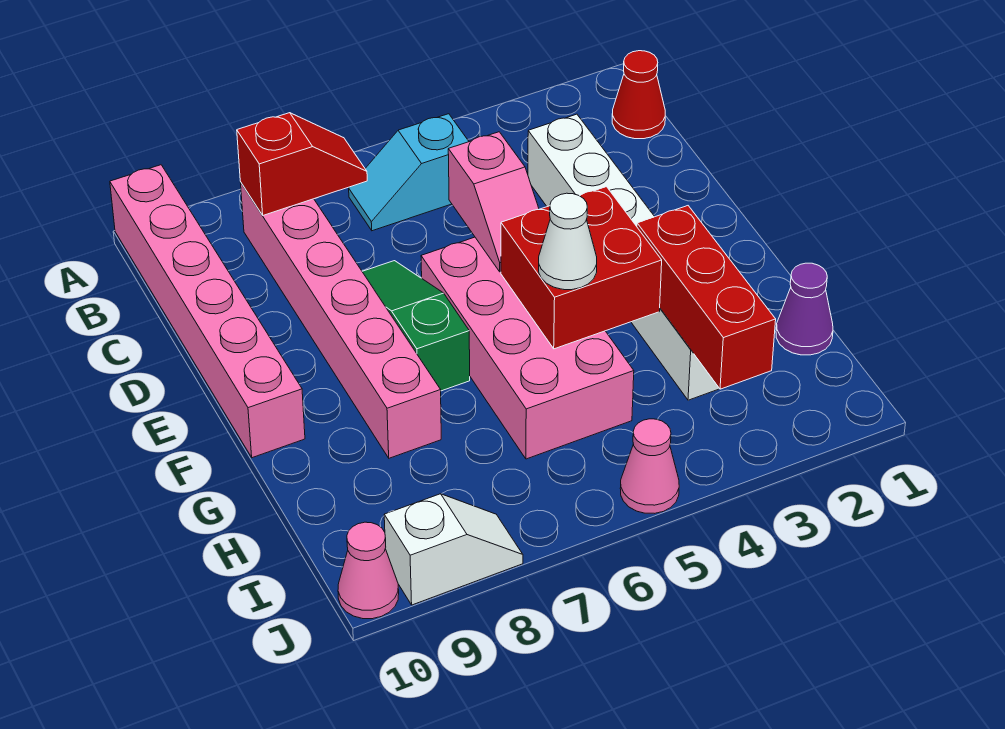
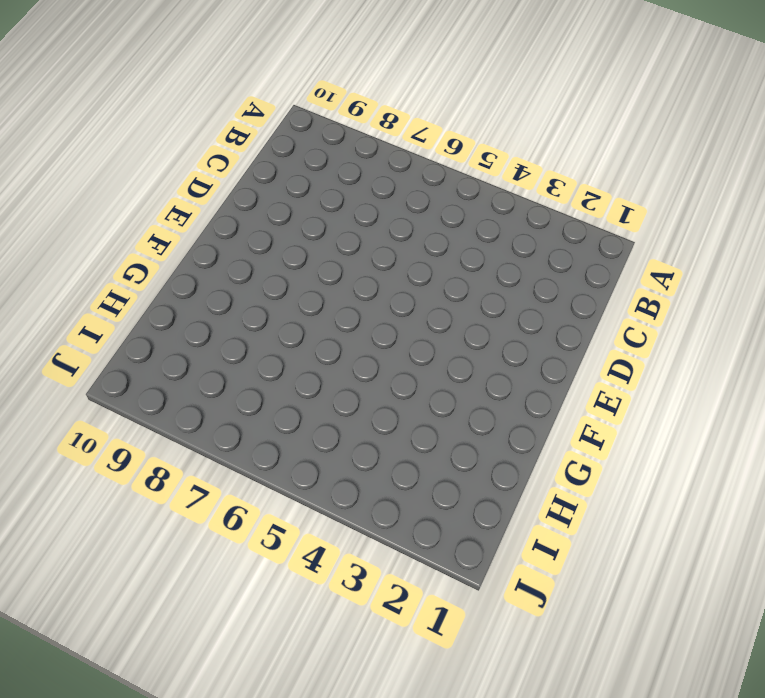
none -> pink brick A10:F10 level 1
none -> red cone B1 level 1
none -> cyan slope B5:B6 level 1 top 5

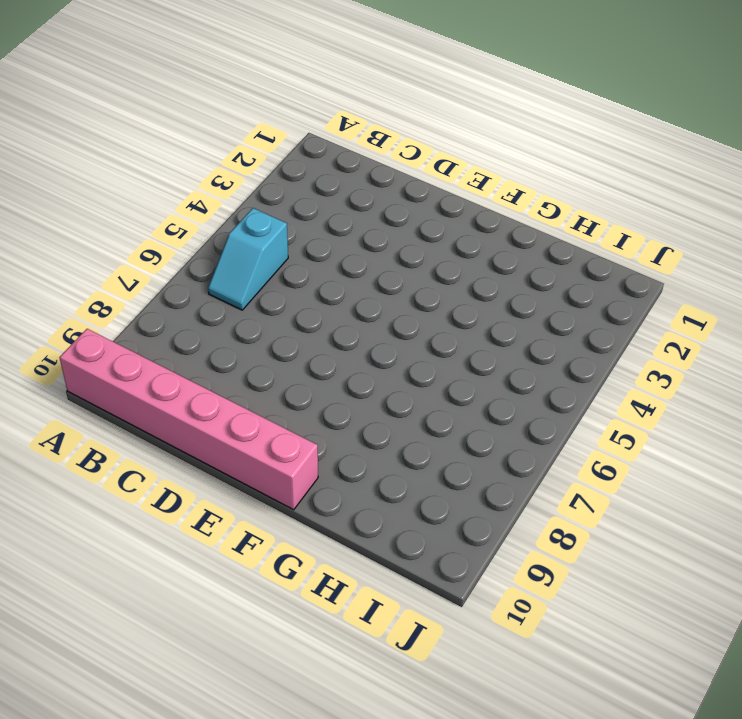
none -> red cone B1 level 1
none -> pink brick B8:G8 level 1
none -> white brick C3:H3 level 1

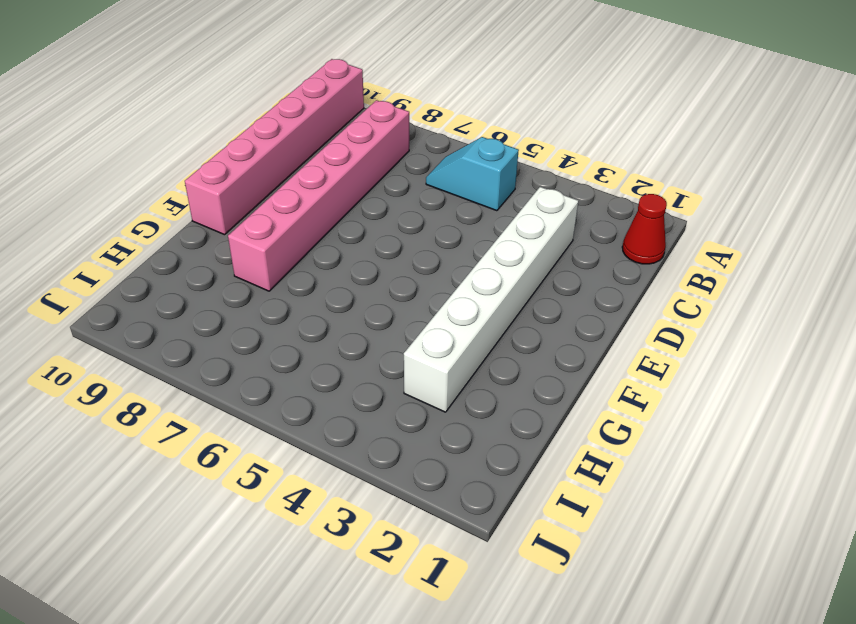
none -> green slope D7:F7 level 1 top F
none -> pink brick E5:H6 level 1
none -> purple cone H1 level 1

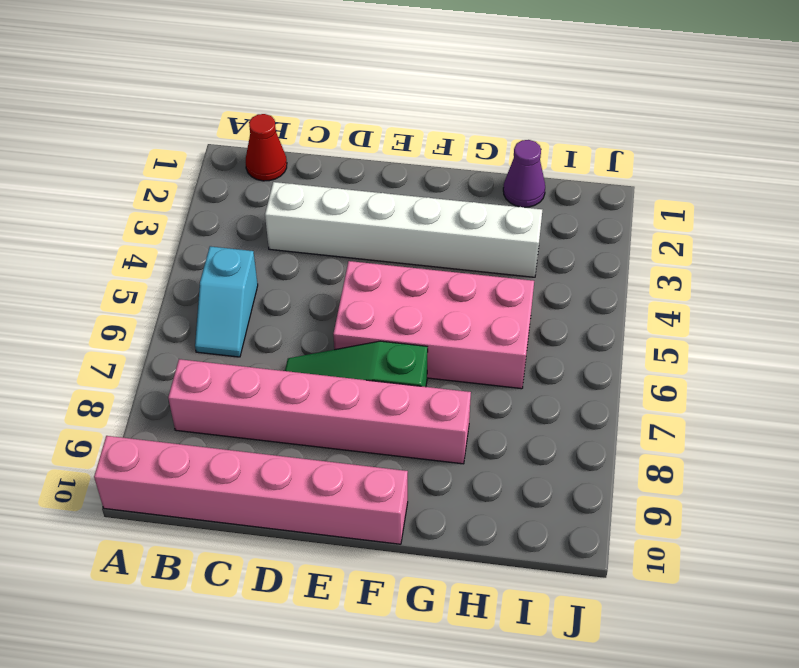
none -> pink cone J5 level 1
none -> white slope J8:J9 level 1 top 9
none -> pink cone J10 level 1

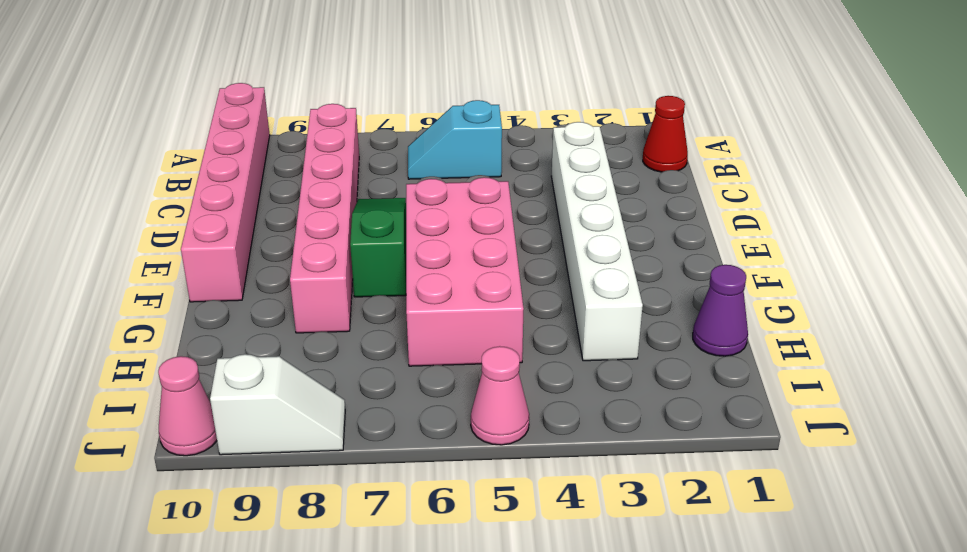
none -> red slope B7:B8 level 2 top 8
none -> pink slope D5:E5 level 2 top D
none -> red brick F4:G5 level 2

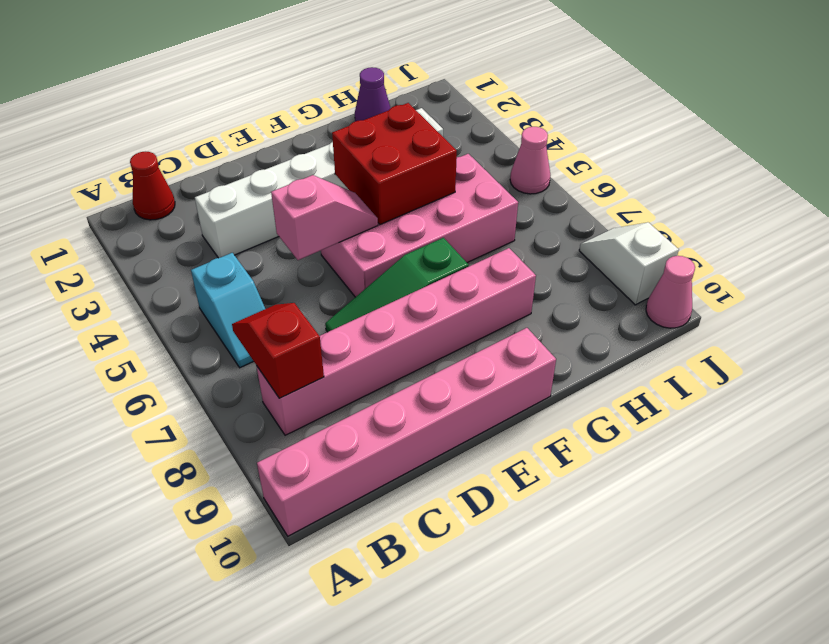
none -> red brick G3:I3 level 2
none -> white cone G5 level 3

